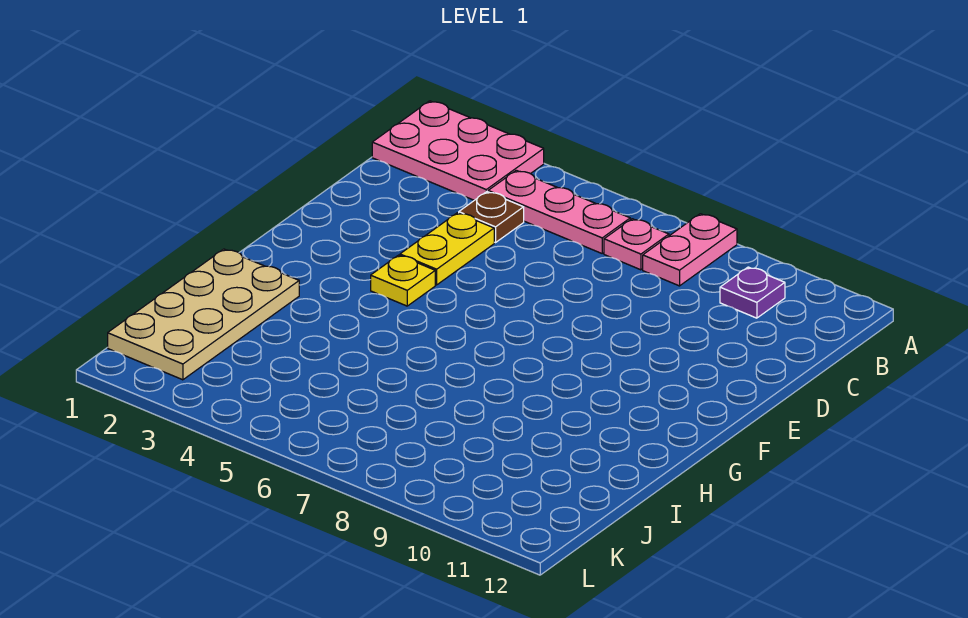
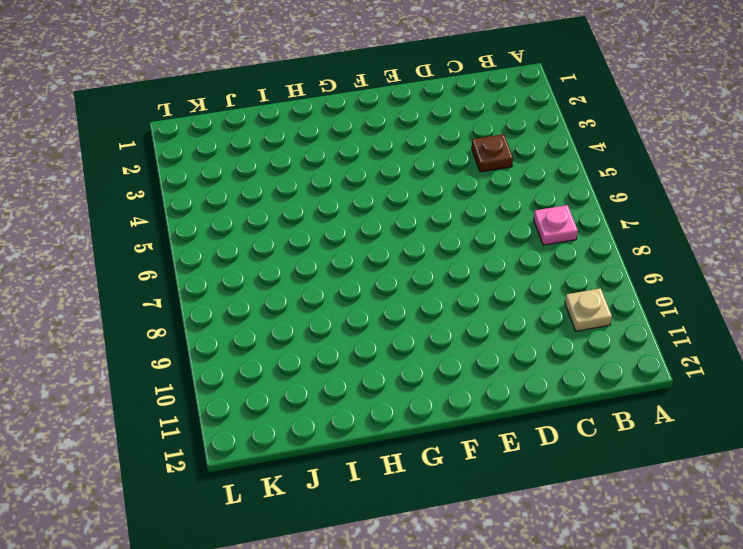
tan plate B10 level 1 -> purple plate B10 level 1
none -> pink plate A1:B3 level 1
none -> pink plate A8:B8 level 1

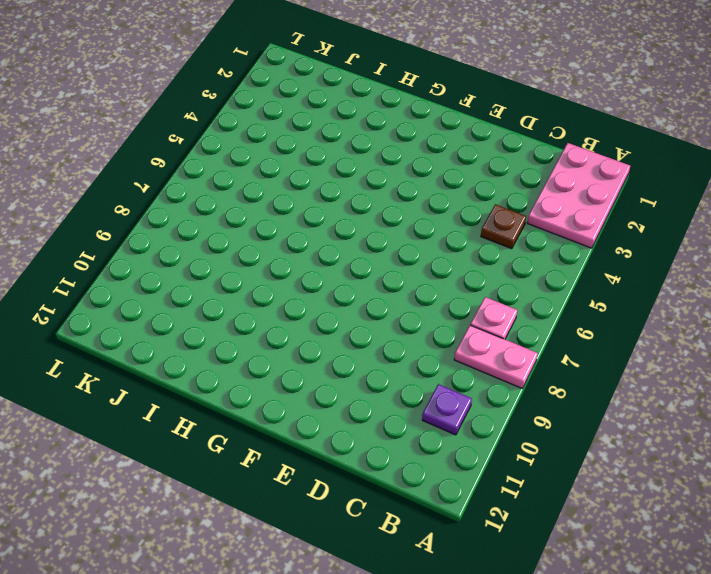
none -> pink plate B4:B6 level 1
none -> yellow plate D4:E4 level 1

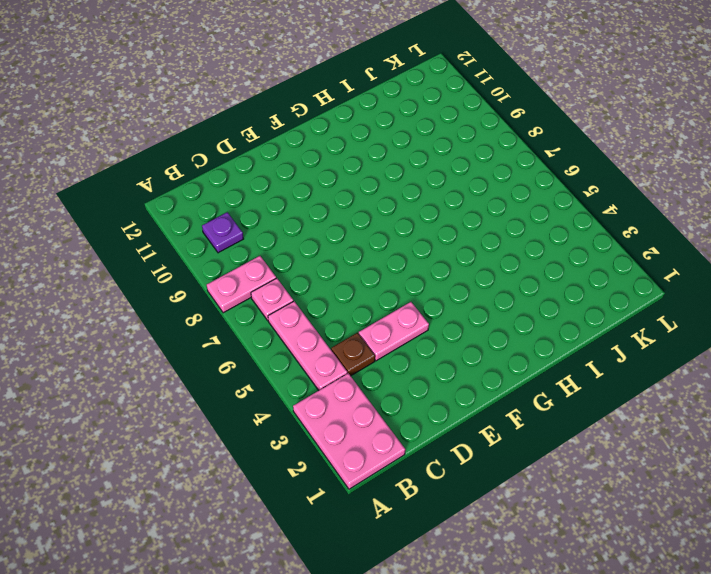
pink plate D4:E4 level 1 -> yellow plate D4:E4 level 1
none -> yellow plate F4 level 1
none -> tan plate H1:K2 level 1

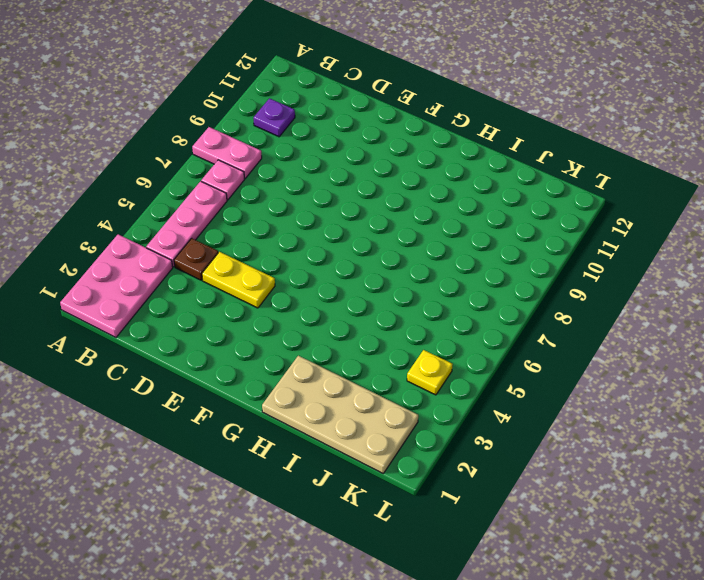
yellow plate K4 level 1 -> yellow plate F4 level 1

